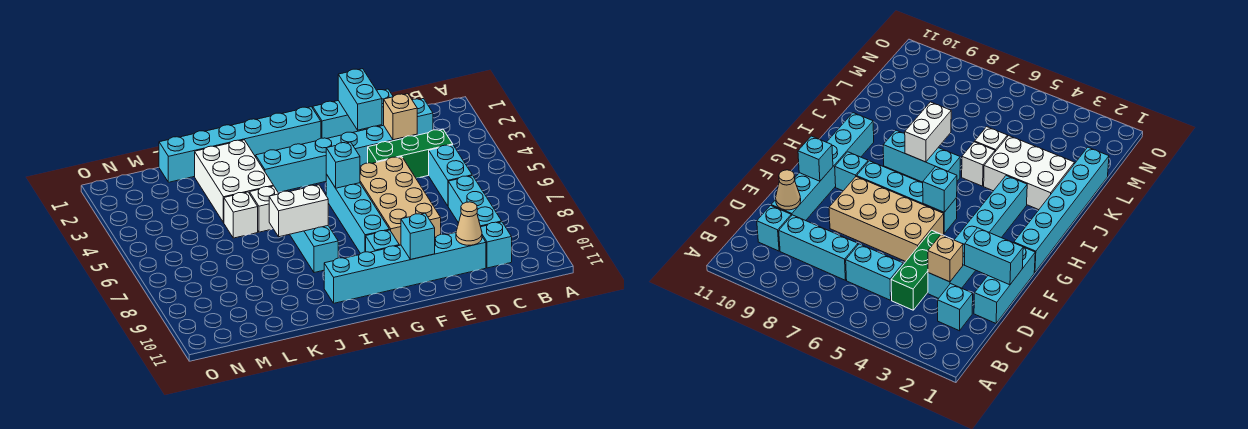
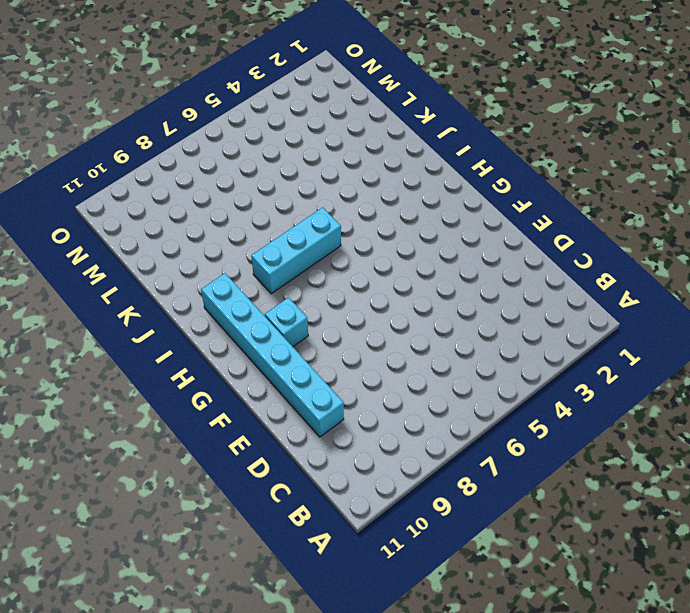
none -> cyan brick C2 level 1
none -> green brick C4:E4 level 1
none -> cyan brick C5:C6 level 1

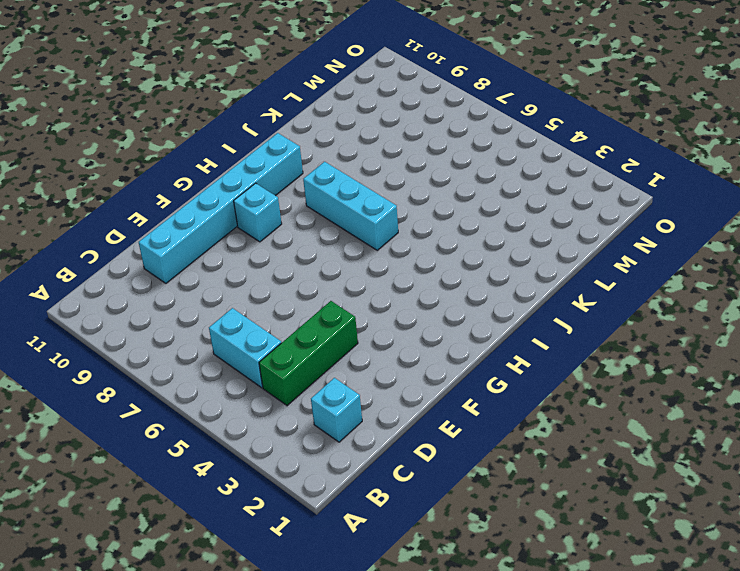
none -> cyan brick C7:C9 level 1
none -> cyan brick C10 level 1
none -> cyan brick D1:F1 level 1

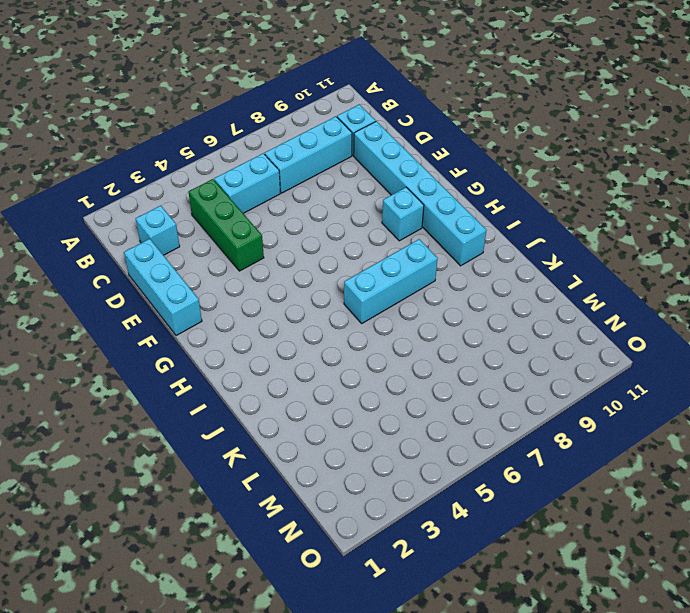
none -> cyan brick D3:I3 level 1
none -> tan brick E5:F8 level 1
none -> cyan brick G1:L1 level 1

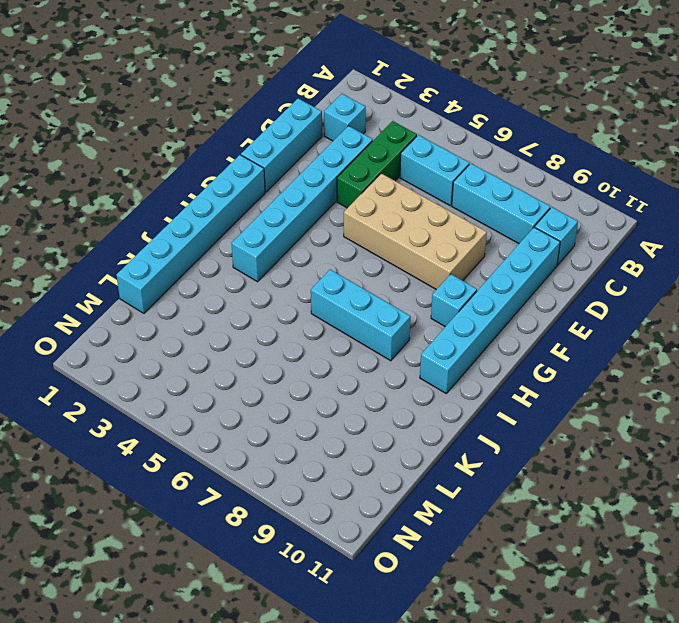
none -> cyan brick G5:G8 level 1
none -> white brick J2:K4 level 1
none -> white brick J5 level 1

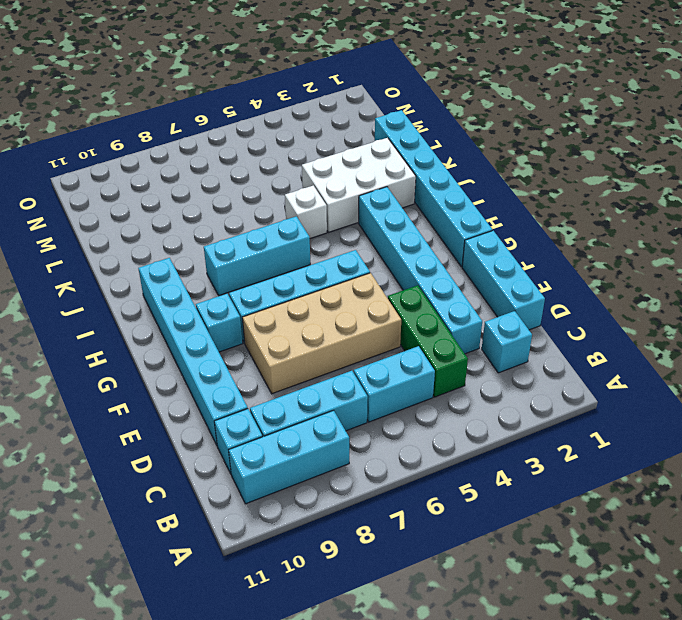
cyan brick B8:B10 level 1 -> none
none -> white brick K5 level 1
none -> tan brick D3 level 2
none -> tan cone D10 level 2

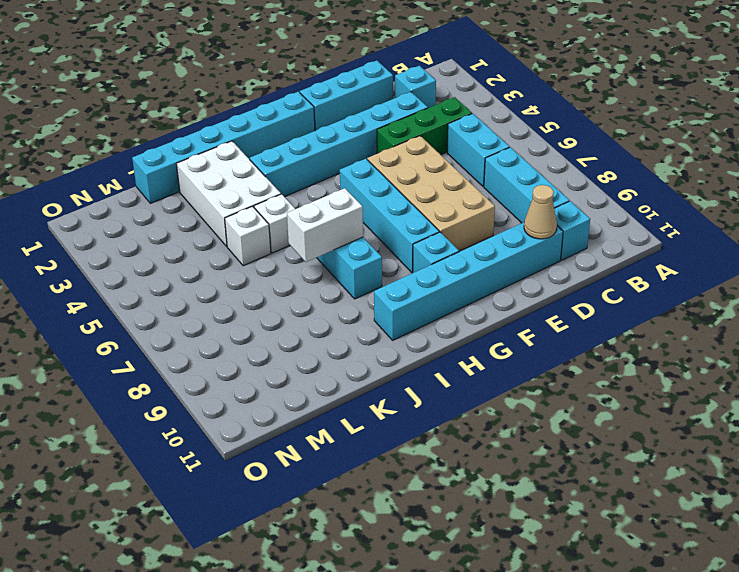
none -> tan brick D3 level 2
none -> cyan brick E1:E2 level 2
none -> cyan brick F10 level 2

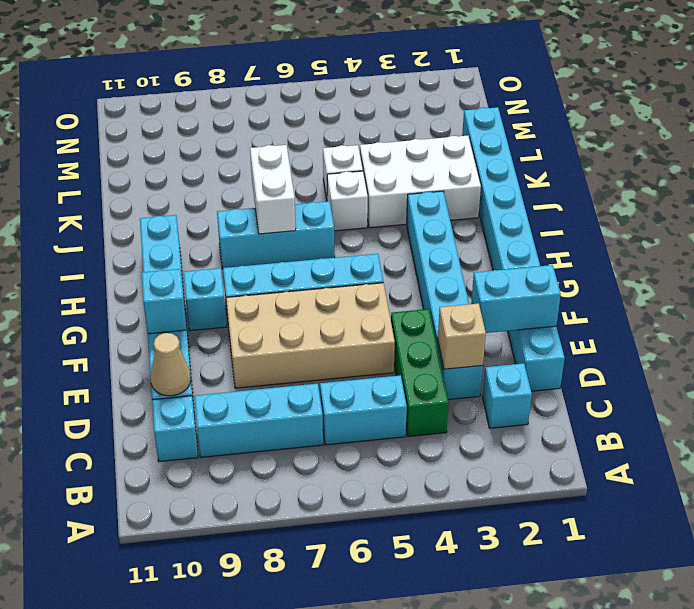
none -> cyan brick G5 level 2

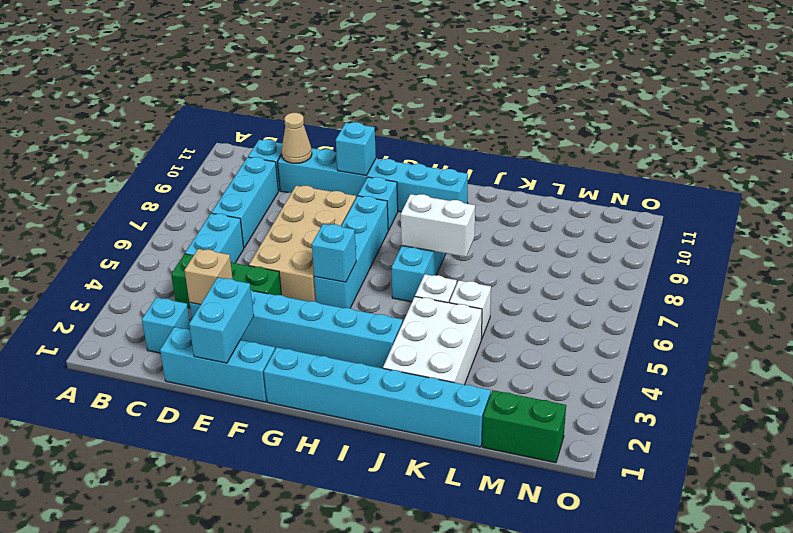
green brick M1:N1 level 1 -> none

